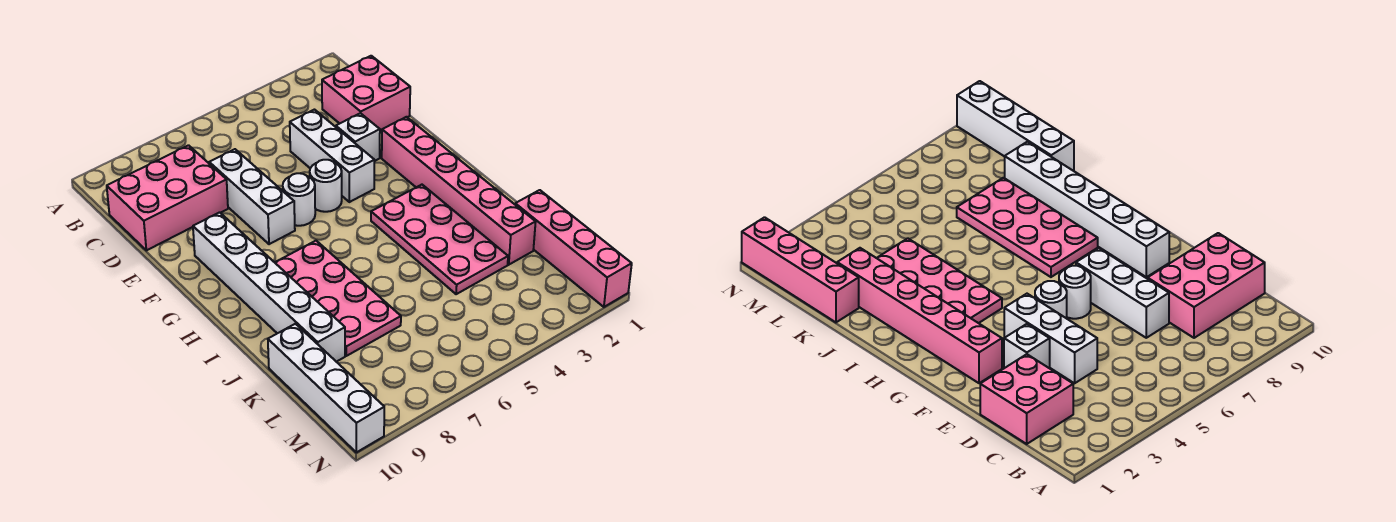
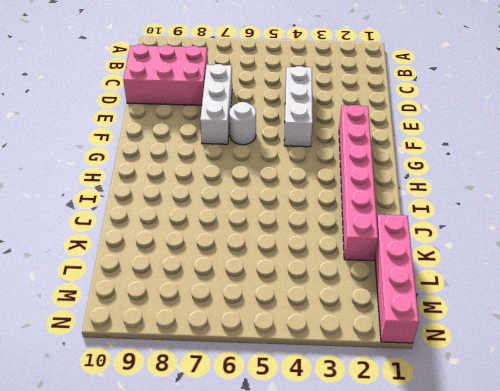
none -> pink brick C1:D2 level 1
none -> white brick E3 level 1
none -> white round brick F5 level 1

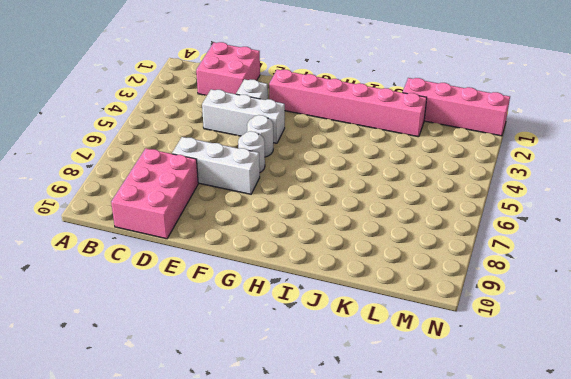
none -> white brick F9:K9 level 1
none -> pink plate H3:K4 level 1
none -> pink plate H7:K8 level 1

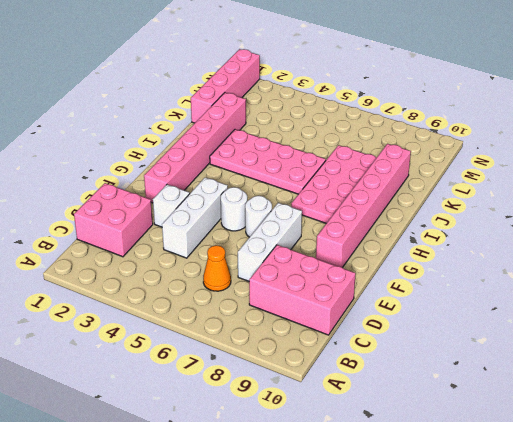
orange cone C6 level 1 -> none
pink brick F9:K9 level 1 -> white brick F9:K9 level 1
pink plate I3:J6 level 1 -> pink plate H3:K4 level 1
none -> white brick K10:N10 level 1

